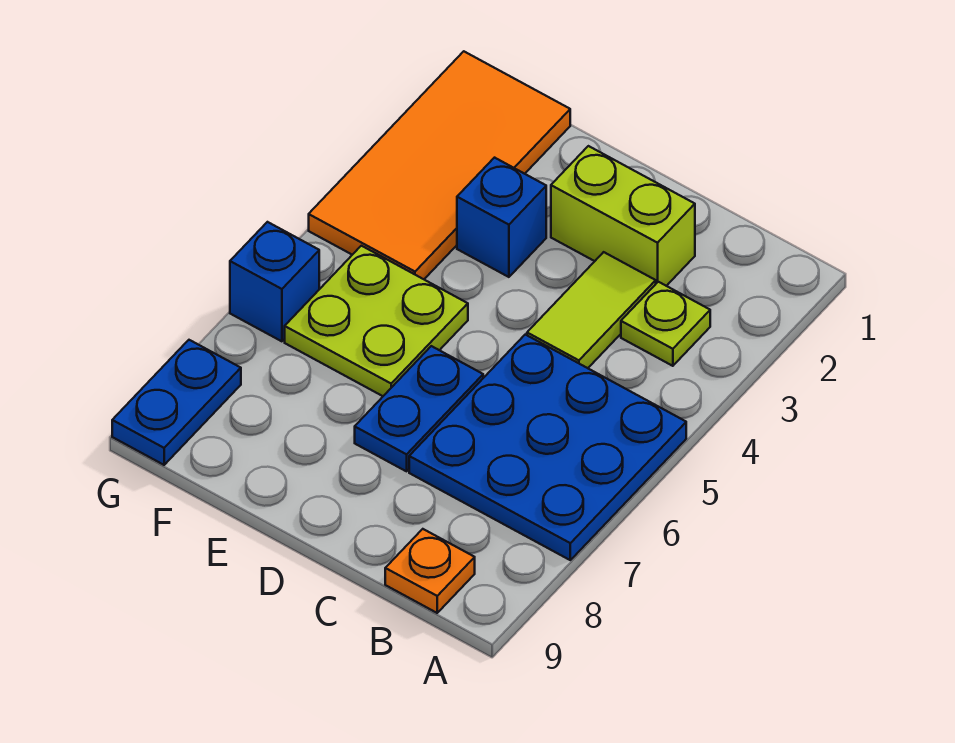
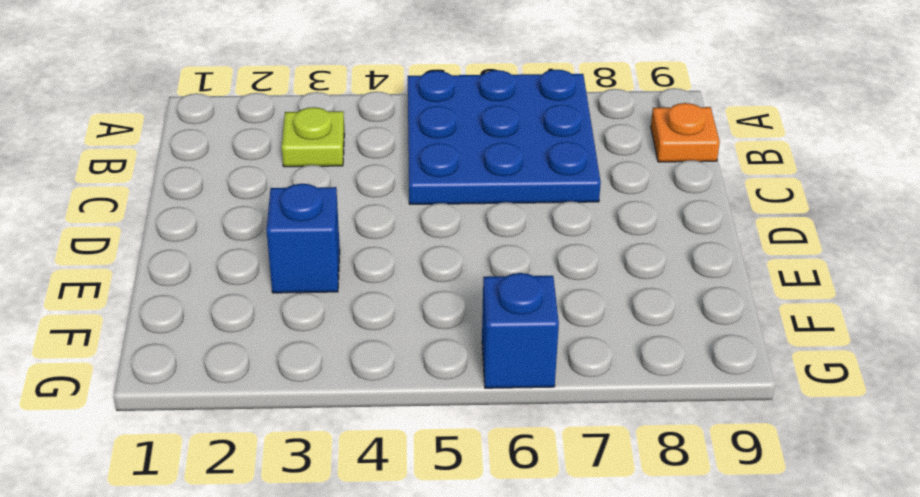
none -> lime brick C2:D2 level 1
none -> lime tile C3:C4 level 1

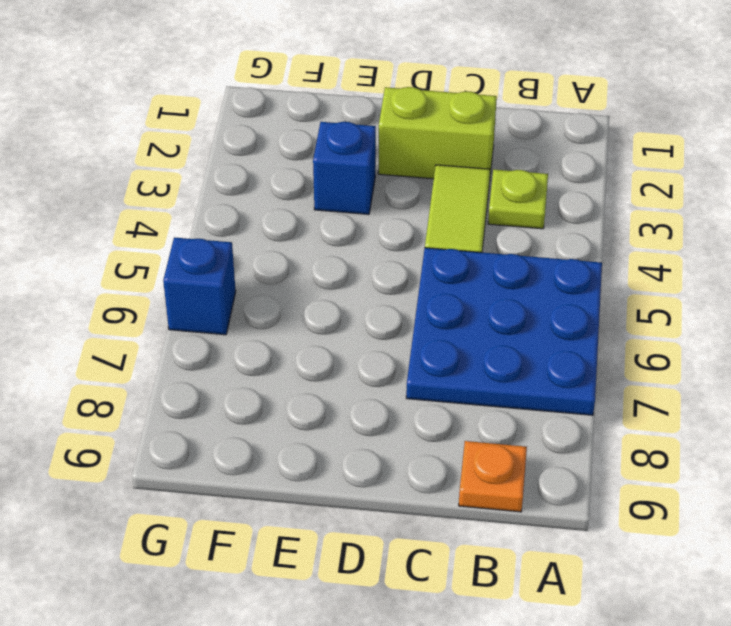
none -> blue plate D6:D7 level 1
none -> lime plate E5:F6 level 1

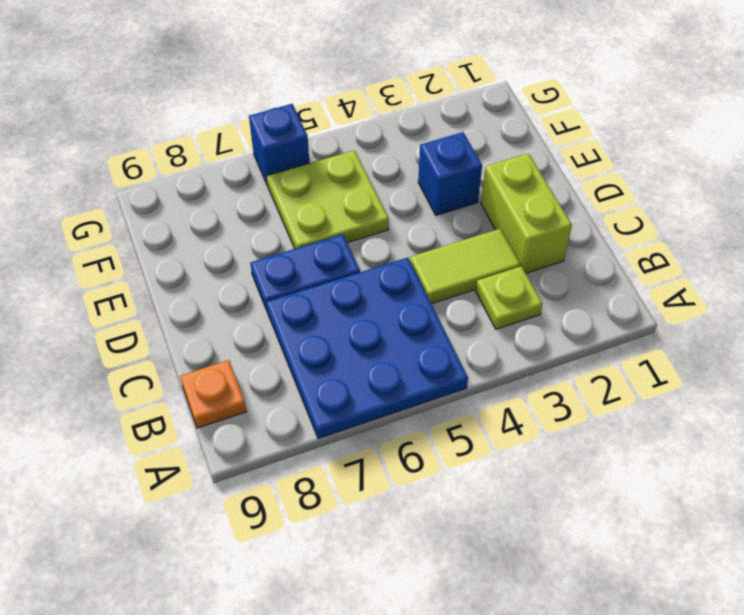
none -> orange tile F1:G4 level 1
none -> blue plate G8:G9 level 1

